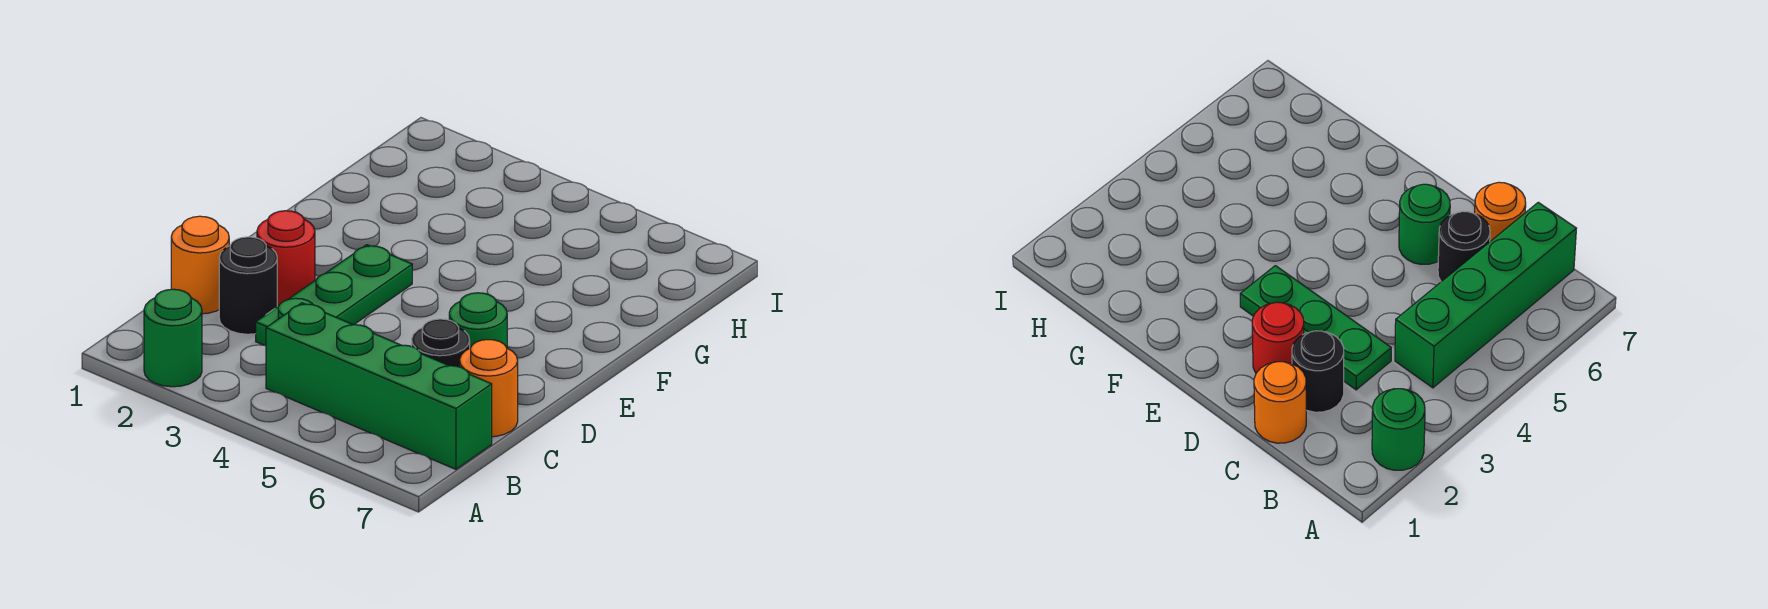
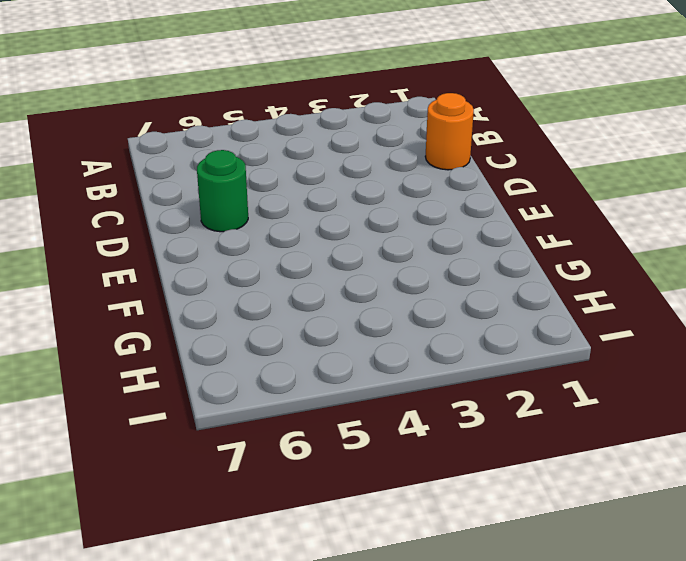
none -> green round brick A2 level 1
none -> green brick B4:B7 level 1

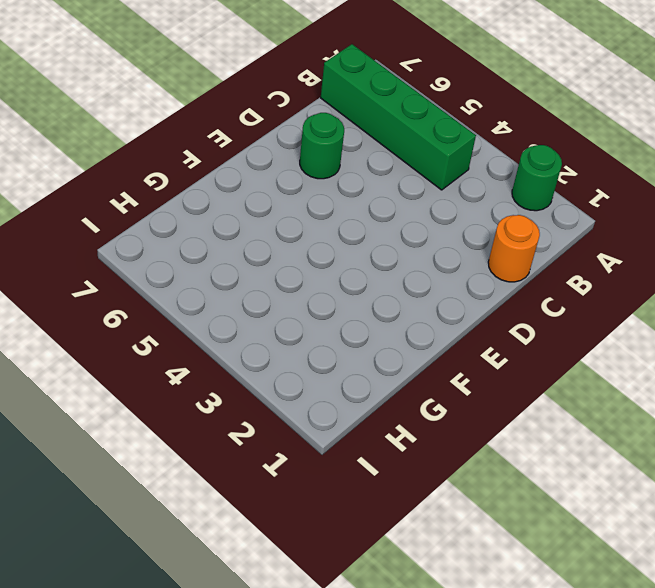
none -> black round brick C2 level 1
none -> green plate C3:E3 level 1

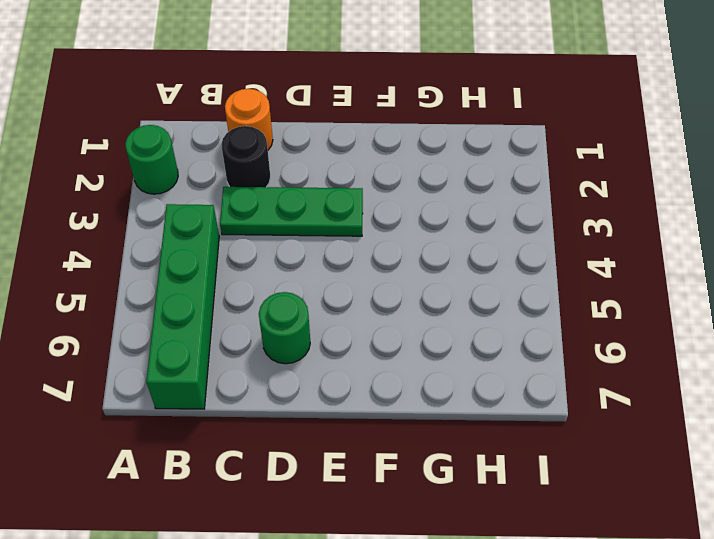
none -> black round brick C6 level 1
none -> orange round brick C7 level 1

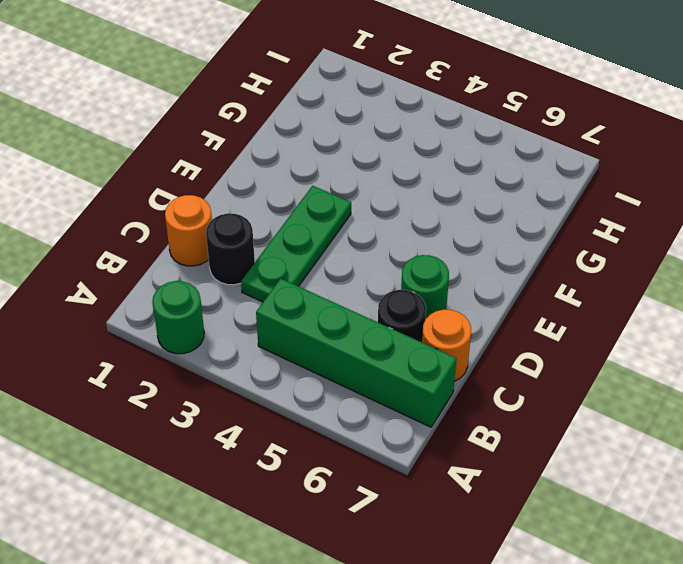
none -> red round brick D2 level 1

